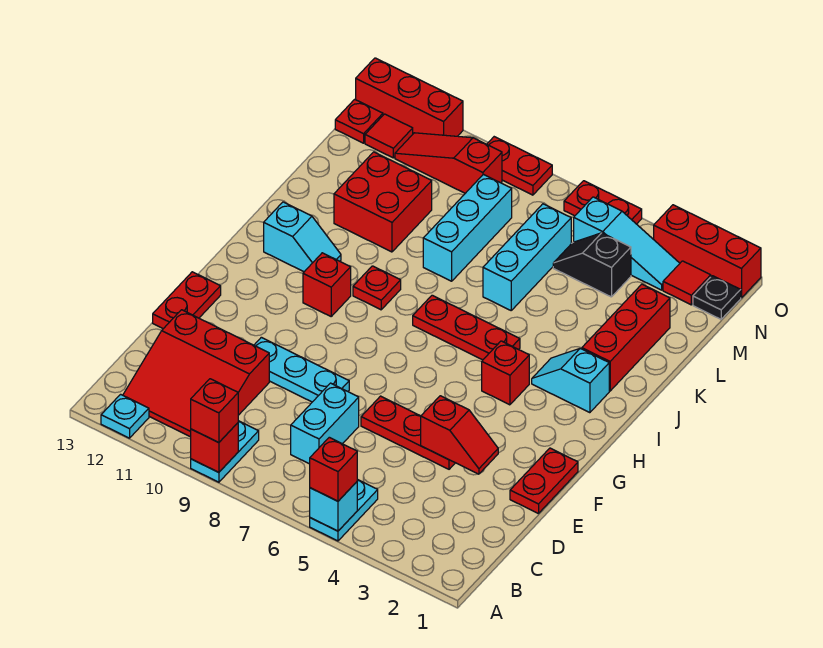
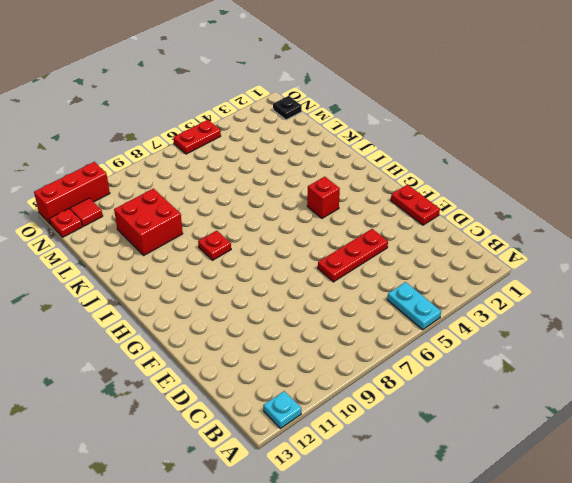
none -> cyan plate A9:B9 level 1
none -> red slope B10:D12 level 1 top D
none -> cyan brick C7:D7 level 1
none -> cyan plate E8:E10 level 1

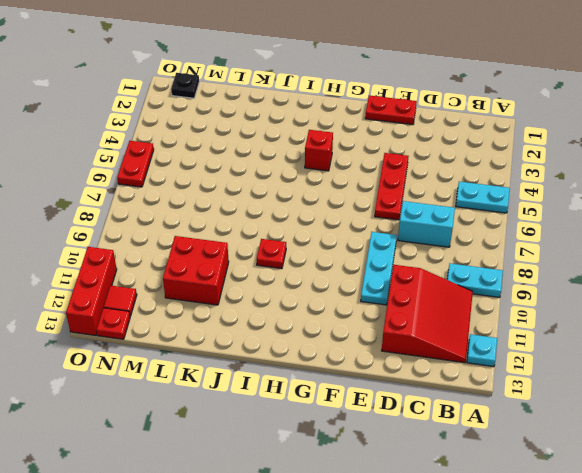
none -> red plate E13:F13 level 1
none -> red brick H10 level 1
none -> cyan slope I2:I3 level 1 top 2
none -> red plate I5:I7 level 1

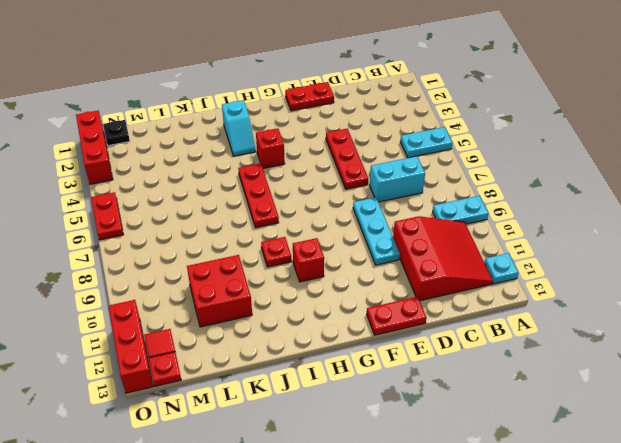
none -> cyan slope I11:I12 level 1 top 12
none -> red brick J2:L2 level 1
none -> cyan brick K6:M6 level 1
none -> cyan brick K8:M8 level 1

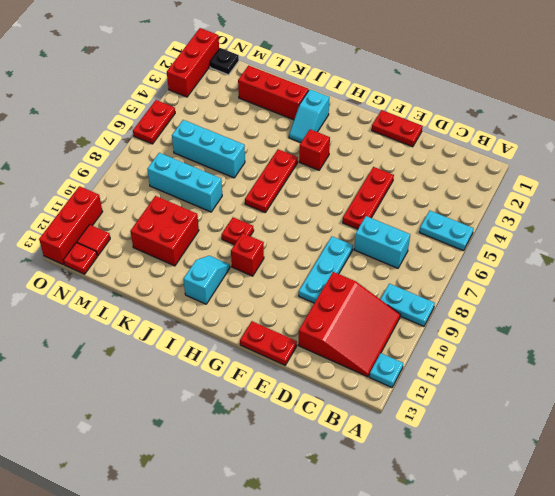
none -> black slope M4:M5 level 1 top 4
none -> red tile N2 level 1
none -> cyan slope N3:N5 level 1 top 5
none -> red slope N9:N11 level 1 top 9

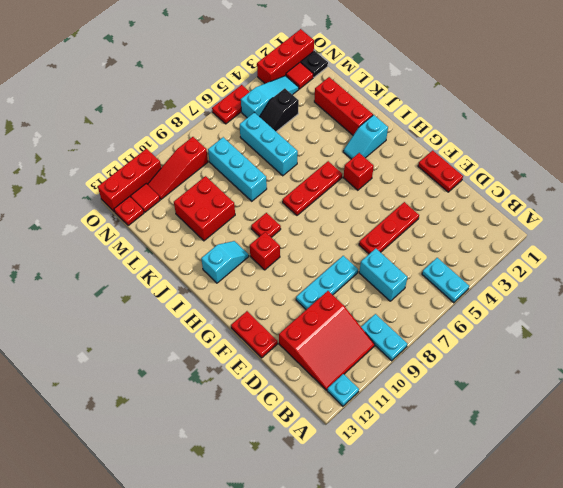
none -> red plate O8:O9 level 1
none -> cyan brick A5 level 2
none -> red brick A9 level 2
none -> red slope E3:E4 level 2 top 4

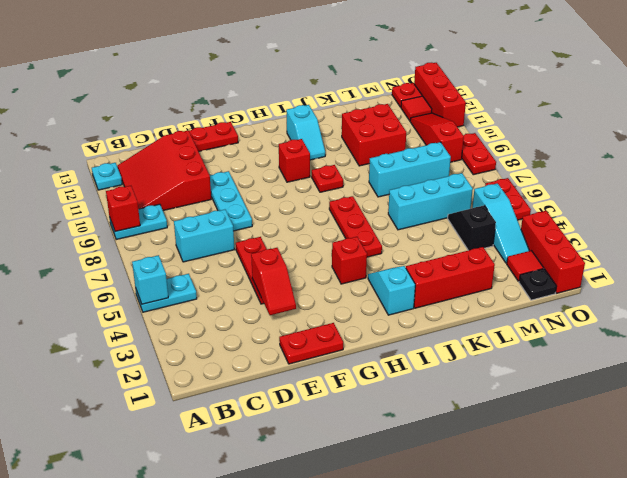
none -> red brick A5 level 3
none -> red brick A9 level 3

